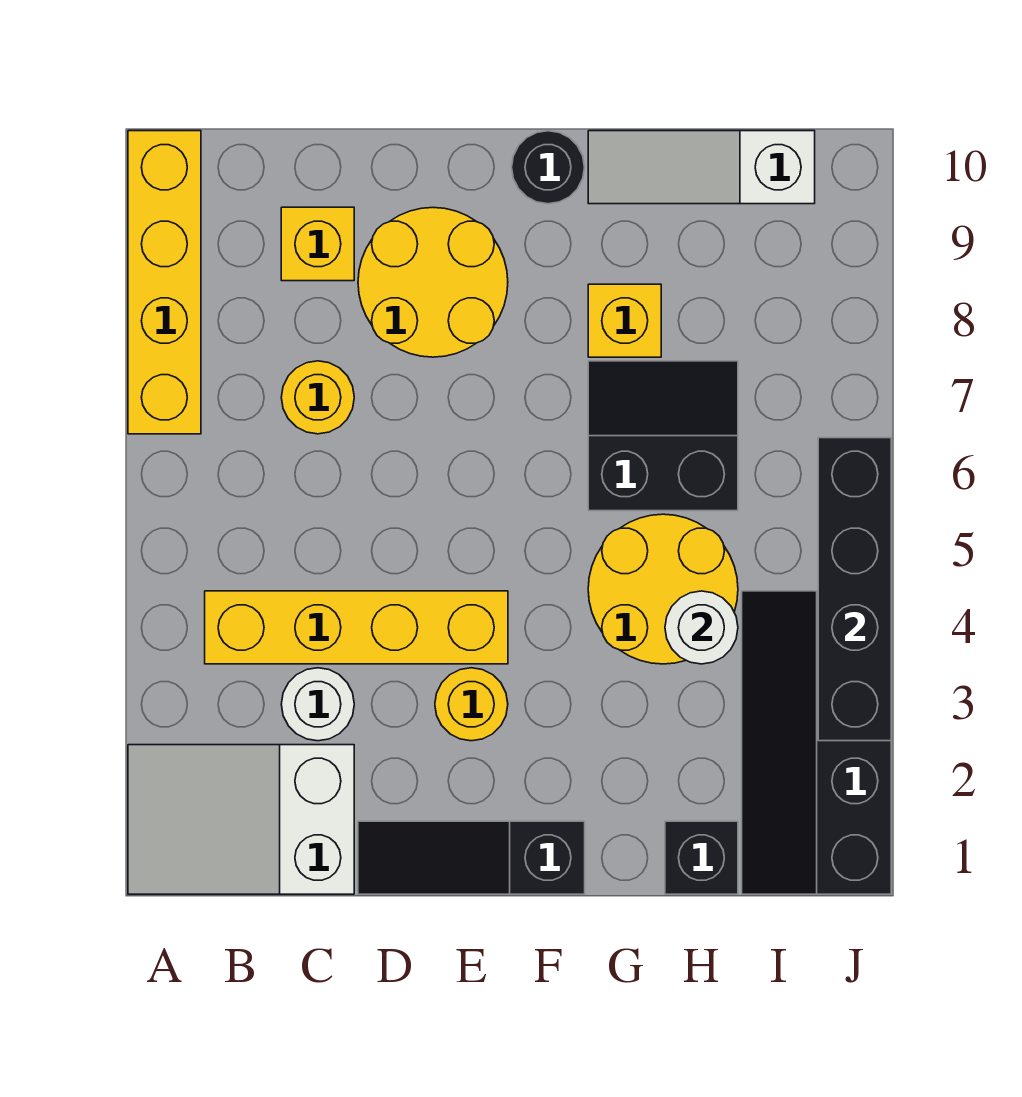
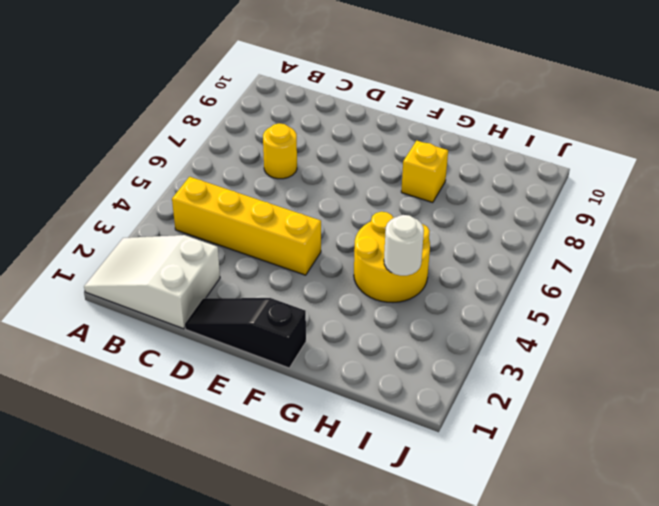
none -> yellow brick A7:A10 level 1
none -> white round brick C3 level 1
none -> yellow brick C9 level 1

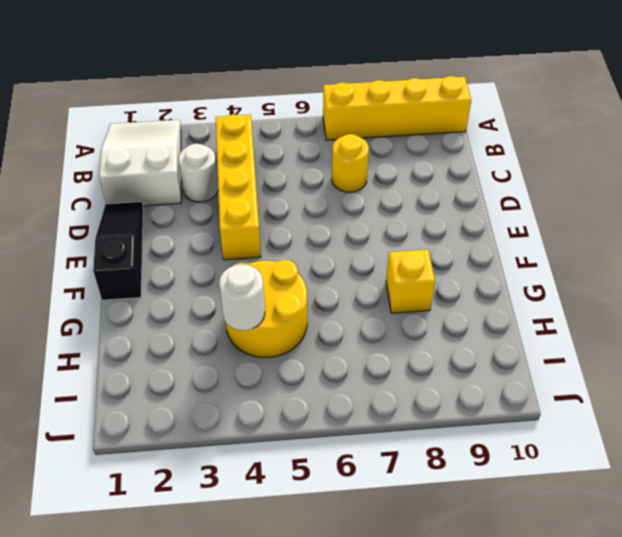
none -> yellow brick C9 level 1
none -> yellow round brick D8:E9 level 1
none -> yellow round brick E3 level 1

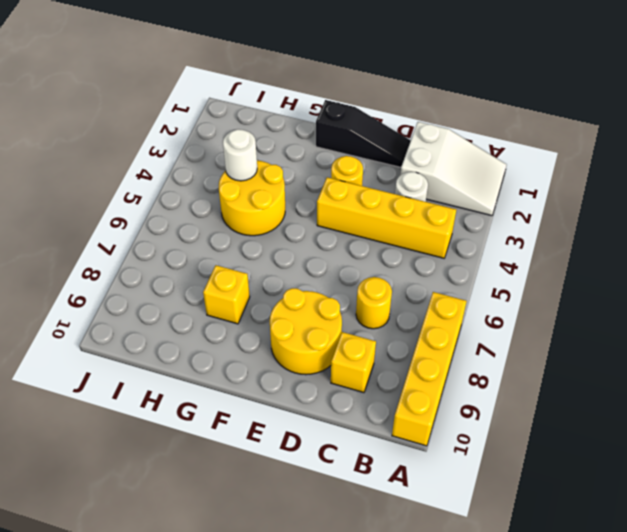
none -> black round brick F10 level 1
none -> black slope G6:H7 level 1 top 6
none -> white slope G10:I10 level 1 top I

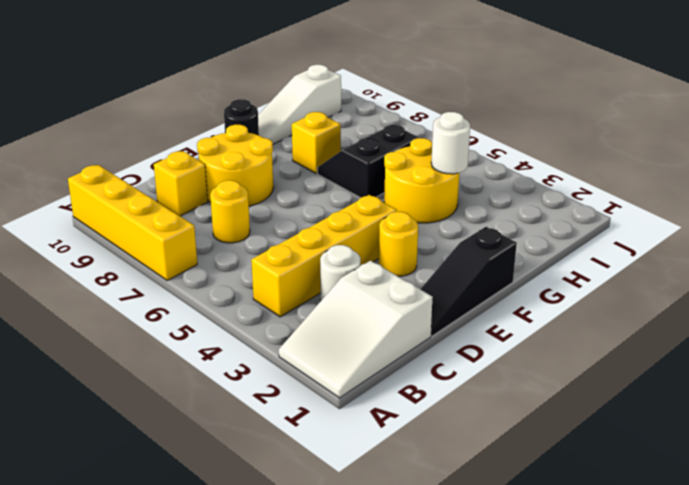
none -> black brick H1 level 1
none -> black slope I1:J4 level 1 top J
none -> black brick J3:J6 level 2

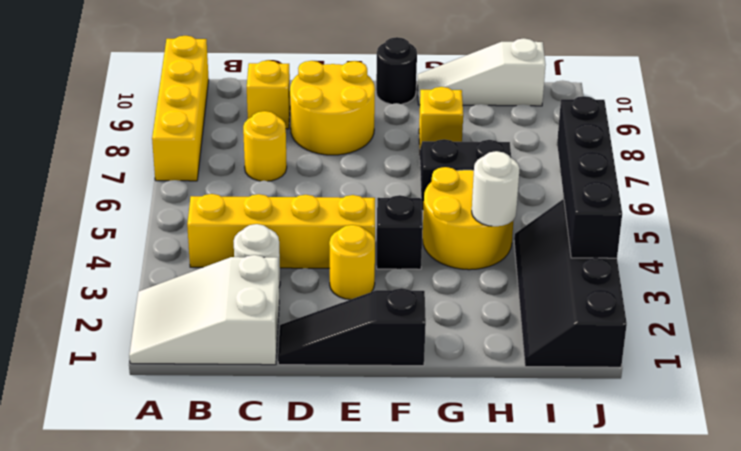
black brick F4 level 1 -> black brick H1 level 1

